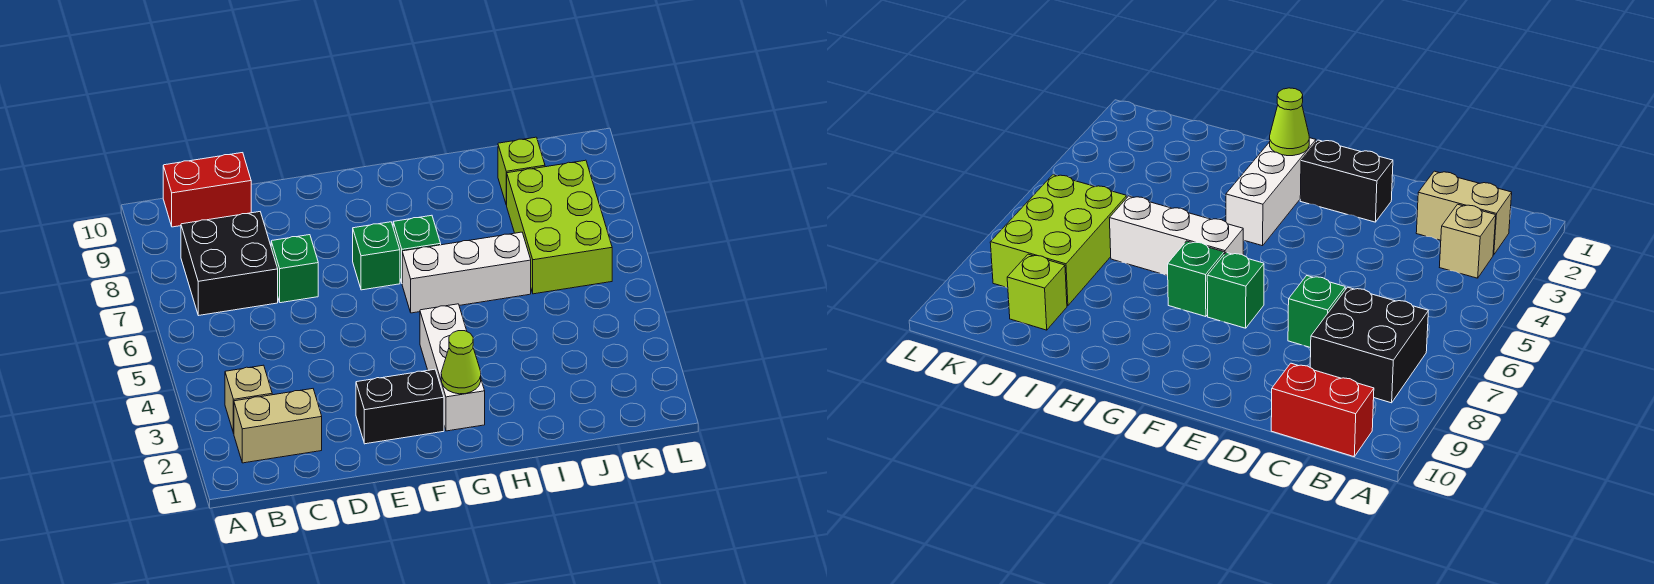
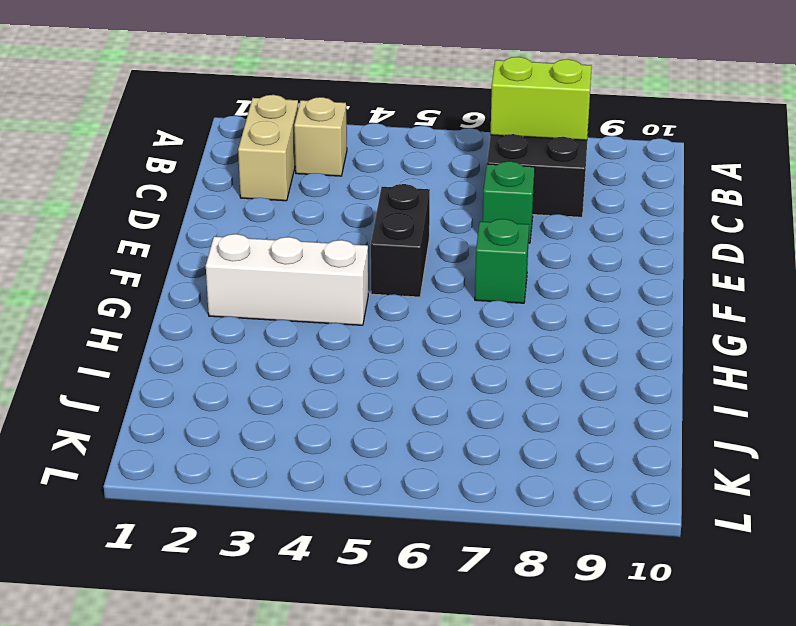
lime brick B7:B8 level 2 -> none
black brick E5:F5 level 1 -> black brick E2:F2 level 1
none -> red brick B10:C10 level 1
none -> white brick G6:I6 level 1
none -> green brick G7 level 1

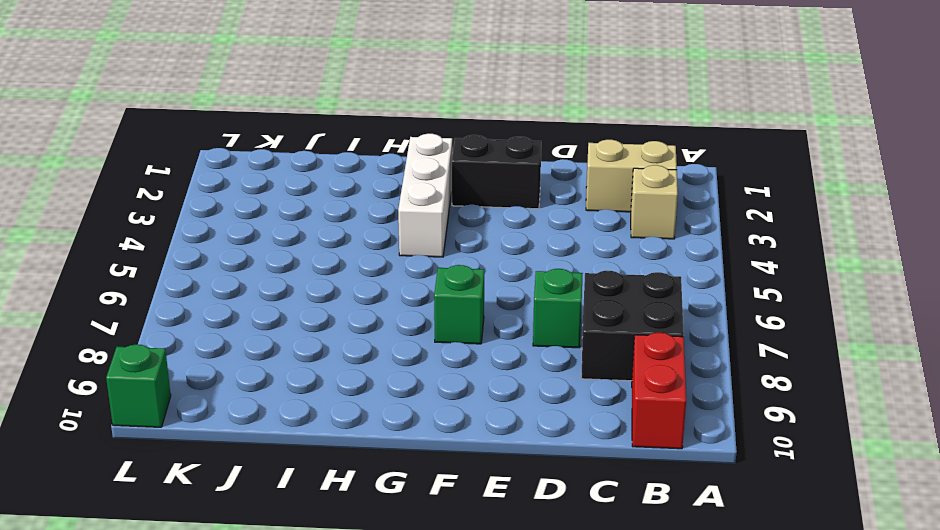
red brick B9:B10 level 1 -> red brick B10:C10 level 1
green brick L10 level 1 -> green brick G7 level 1
none -> white brick G6:I6 level 1
none -> lime brick J6:K8 level 1
none -> lime brick J9 level 1

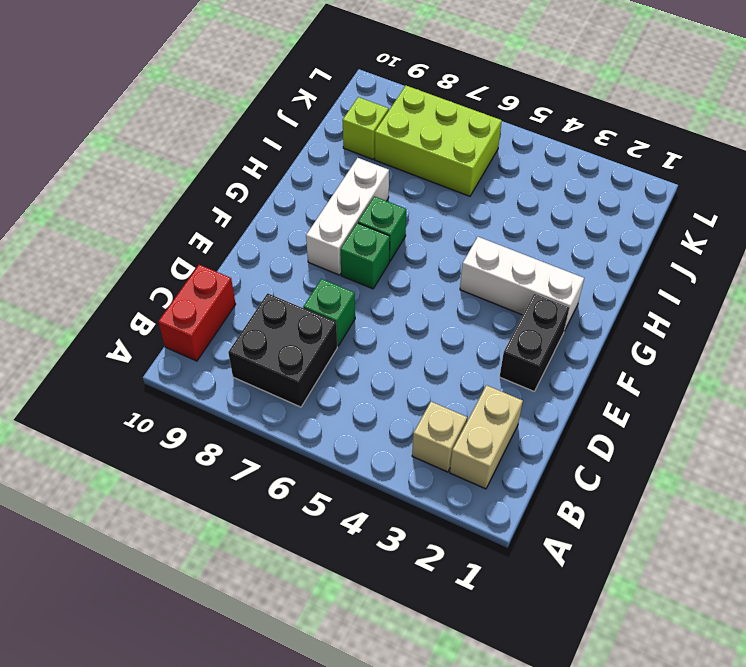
white brick F8:H8 level 1 -> white brick G6:I6 level 1
none -> lime cone G2 level 2

